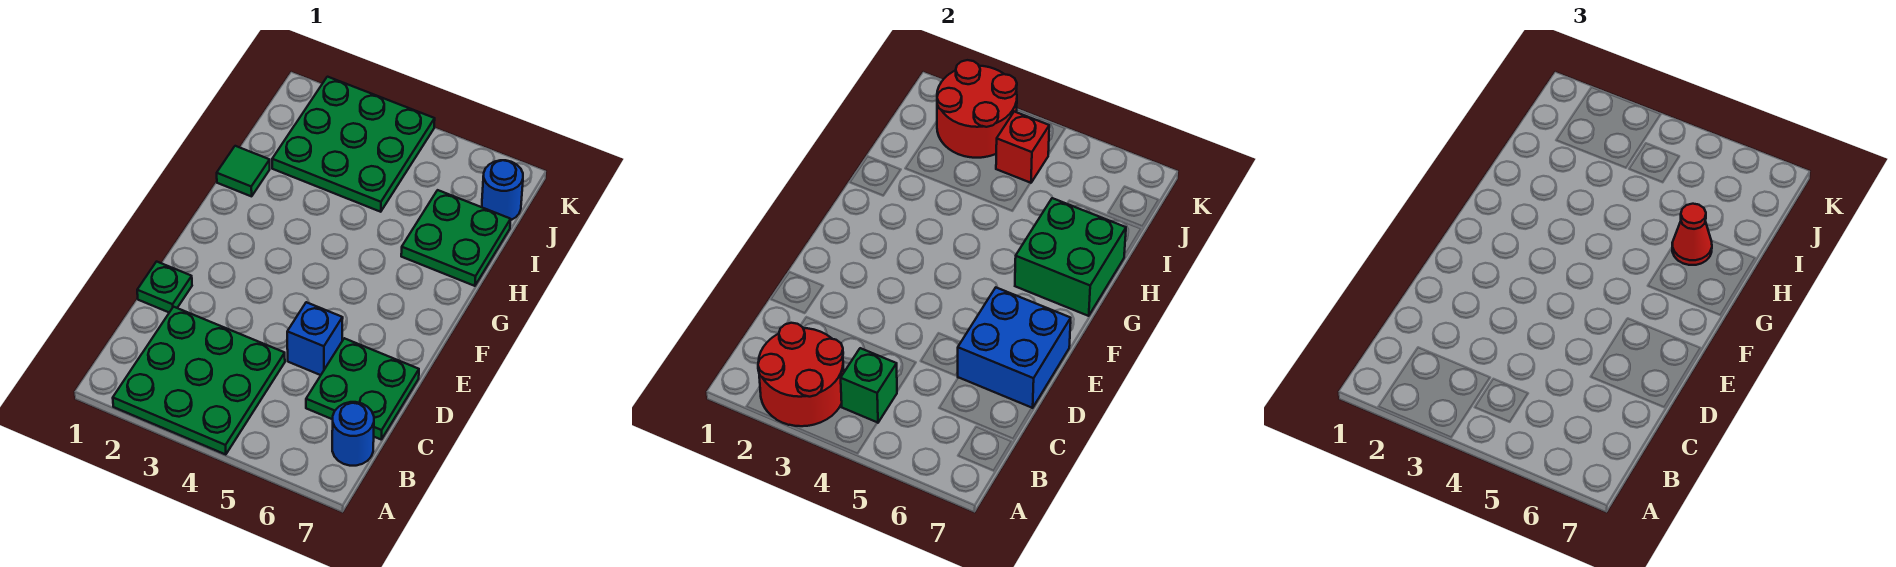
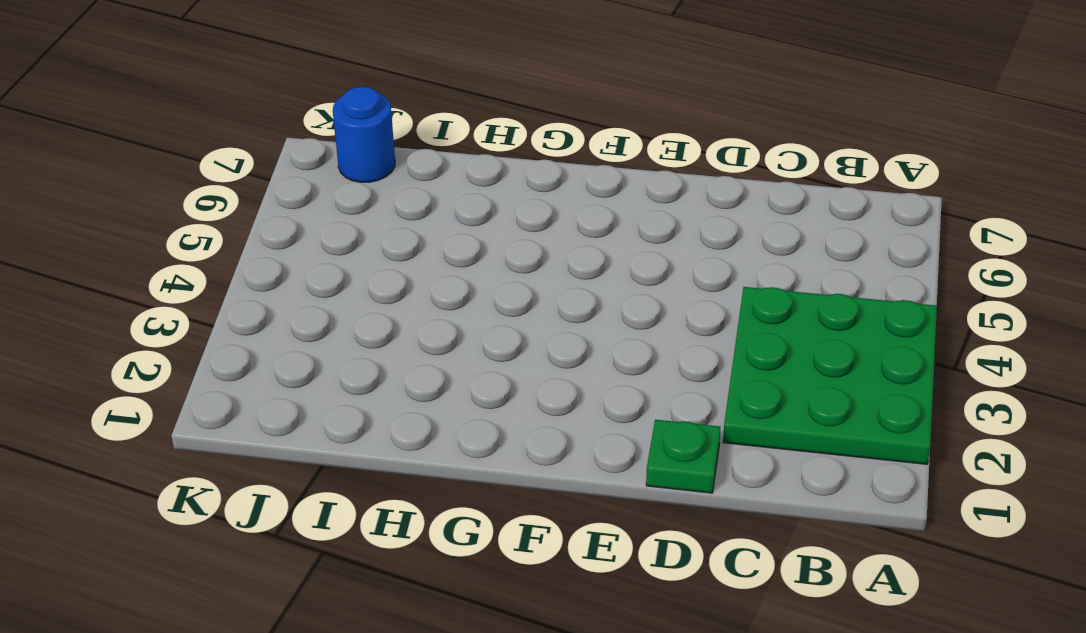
none -> blue round brick B7 level 1
none -> green plate C6:D7 level 1
none -> blue brick D5 level 1

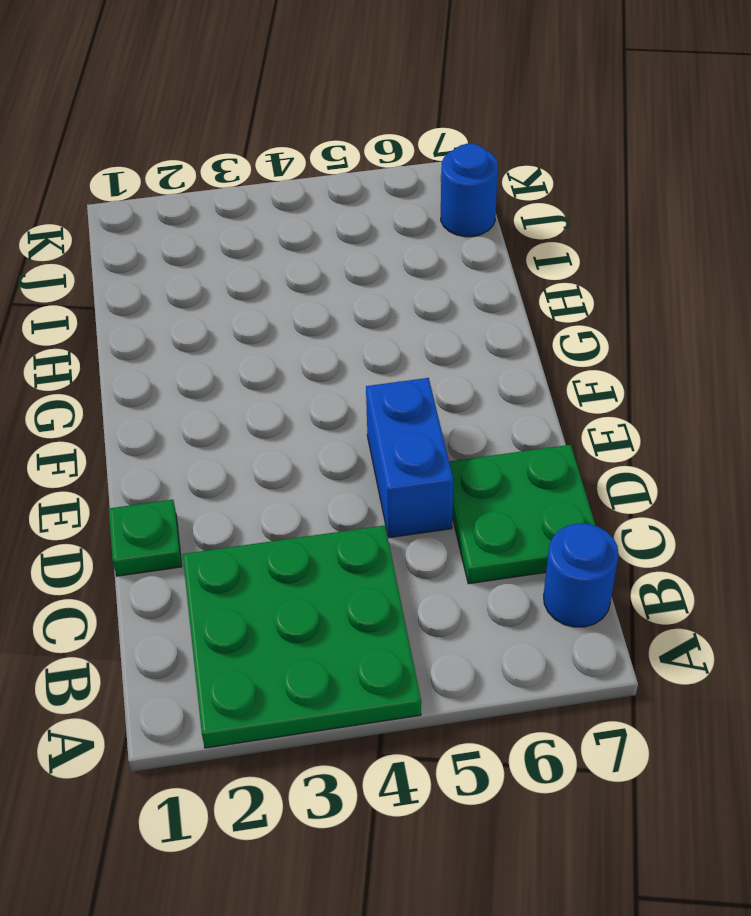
blue brick D5:E5 level 1 -> blue brick D5 level 1
none -> green tile H1 level 1
none -> green plate H6:I7 level 1
none -> green plate I2:K4 level 1

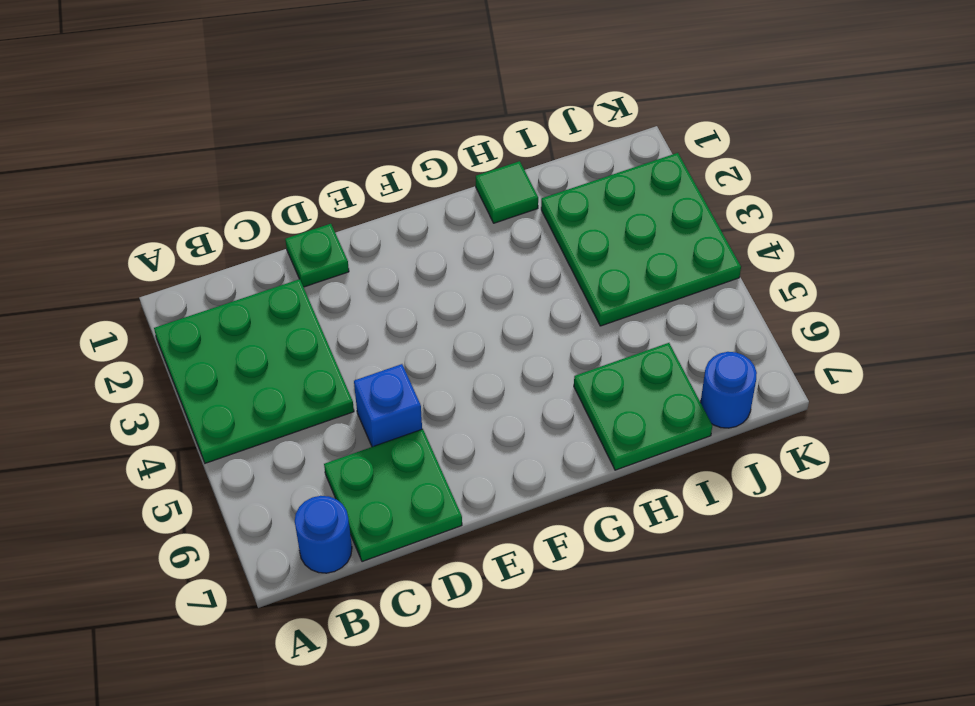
none -> red round brick A2:B3 level 2
none -> green brick B4 level 2
none -> blue brick D6:E7 level 2

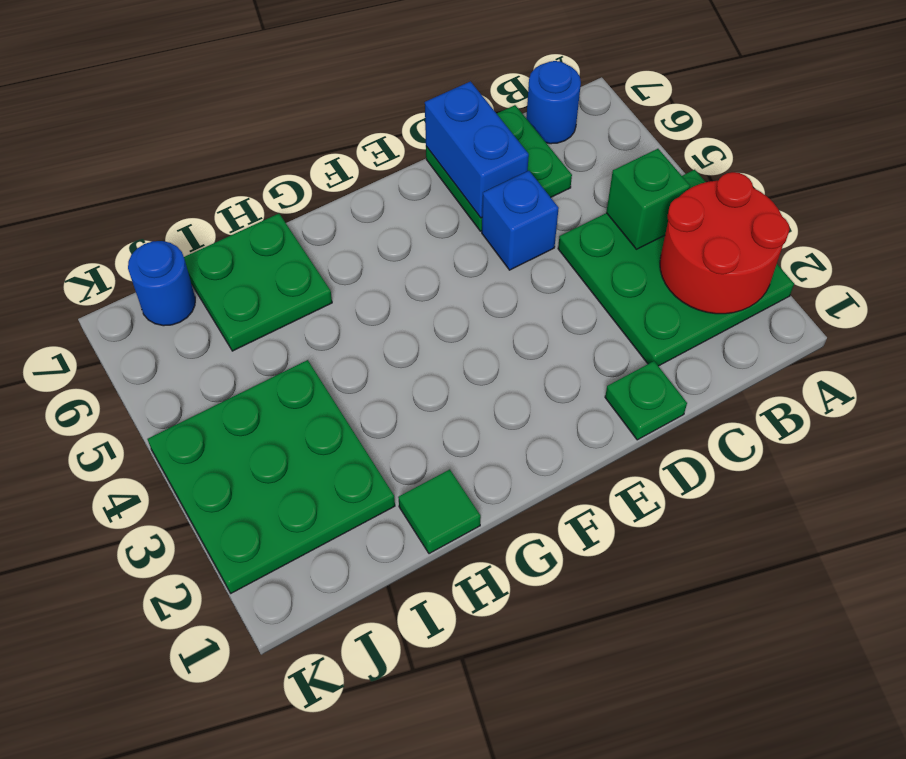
blue brick D6:D7 level 2 -> blue brick D6:E7 level 2
none -> green brick G6:H7 level 2
none -> red round brick J2:K3 level 2
none -> red brick J4 level 2

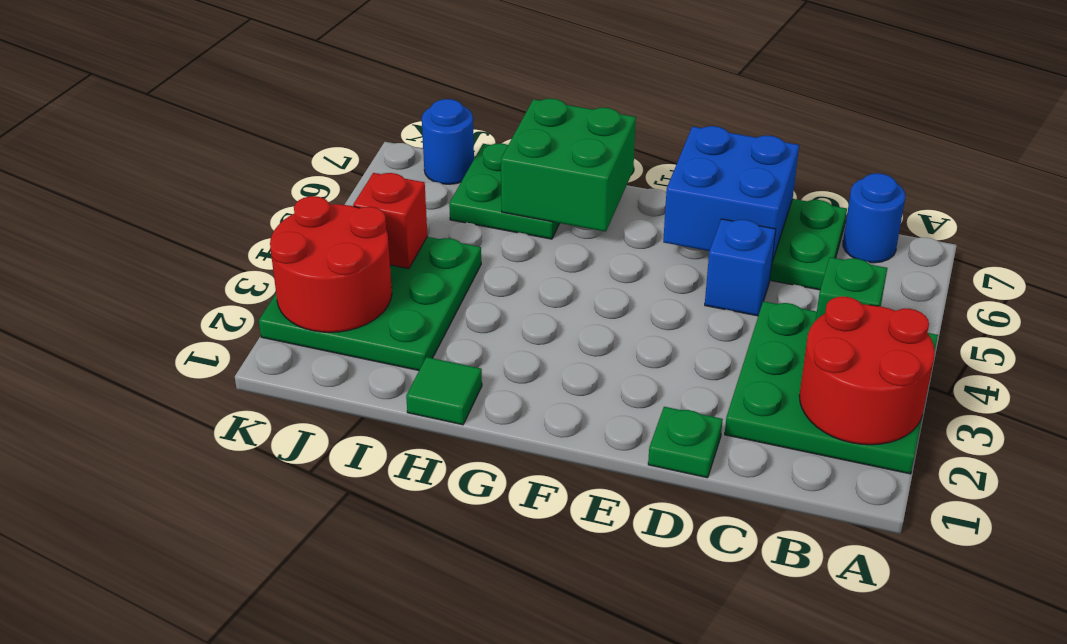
none -> red cone H6 level 3

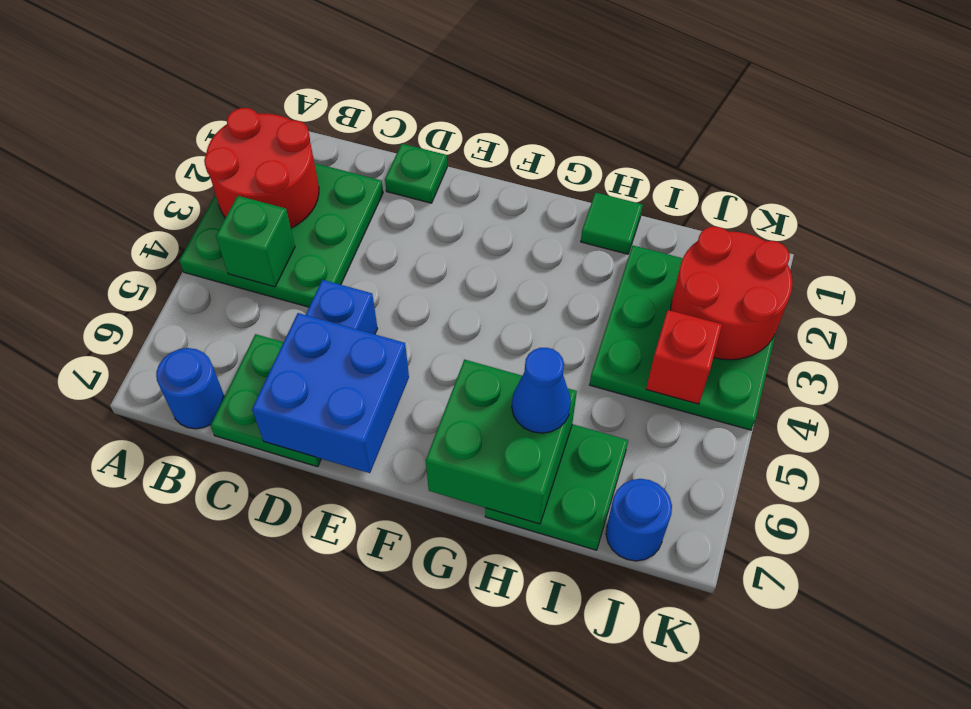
blue cone H6 level 3 -> red cone H6 level 3

